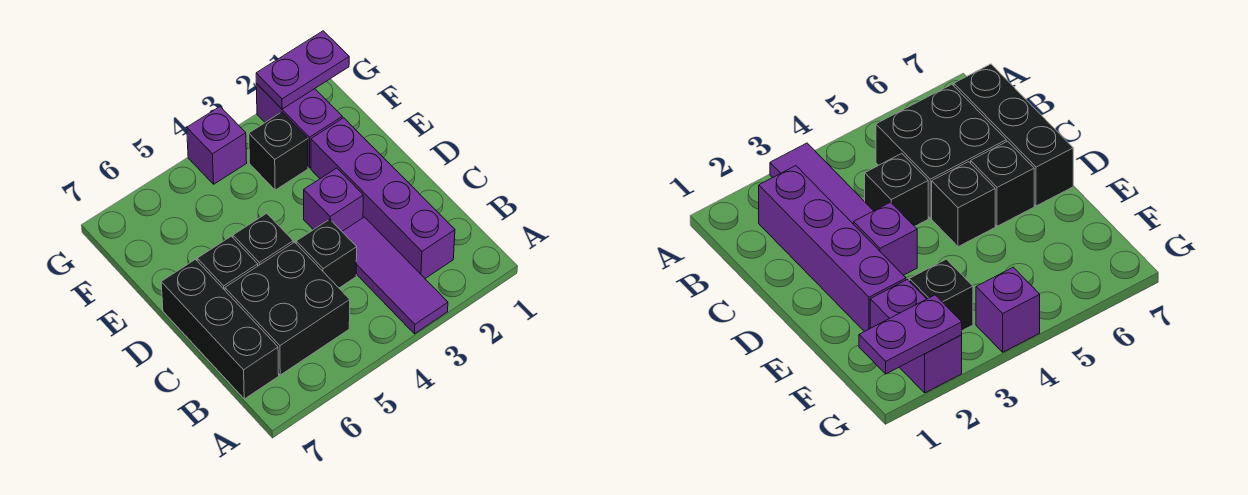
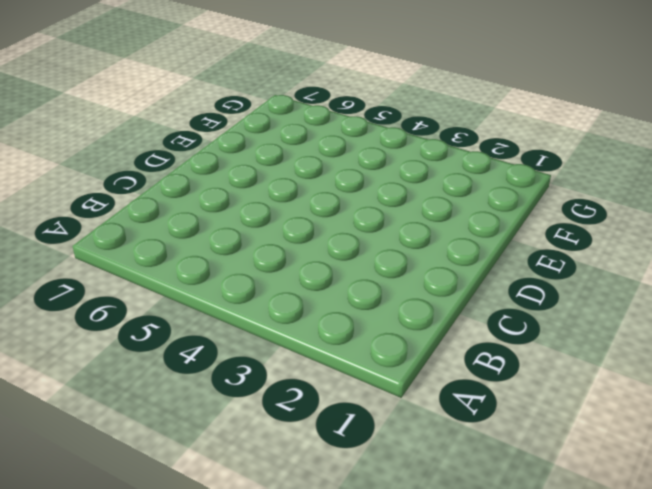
none -> purple tile A3:C3 level 1
none -> purple brick B2:E2 level 1
none -> black brick B5:C6 level 1

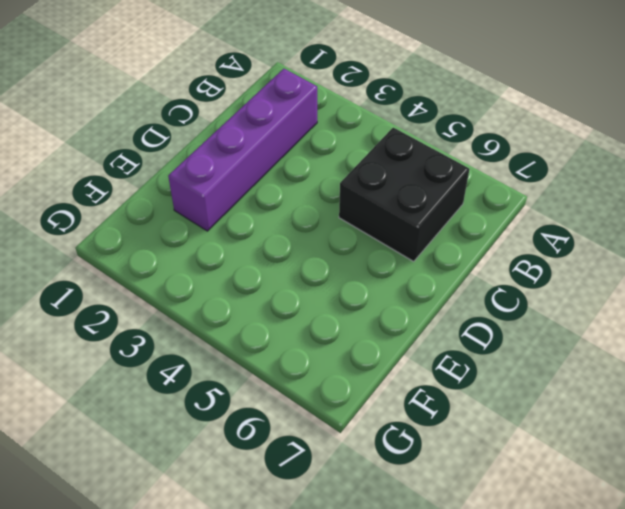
none -> purple tile A3:C3 level 1
none -> black brick B7:D7 level 1
none -> black brick C4 level 1

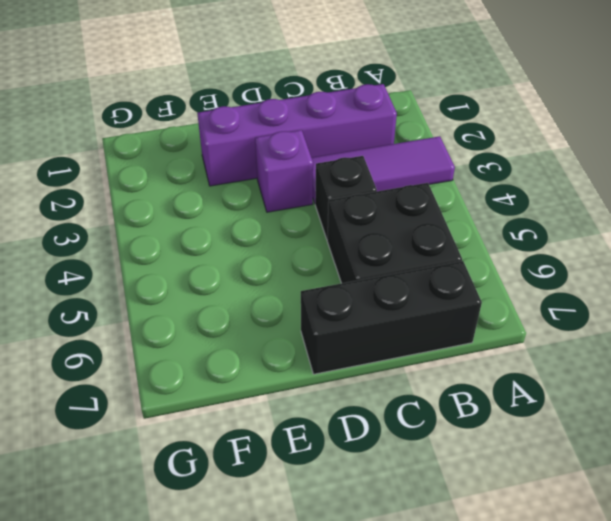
none -> black brick D5 level 1
none -> black brick D6 level 1
none -> purple brick F2:G2 level 1

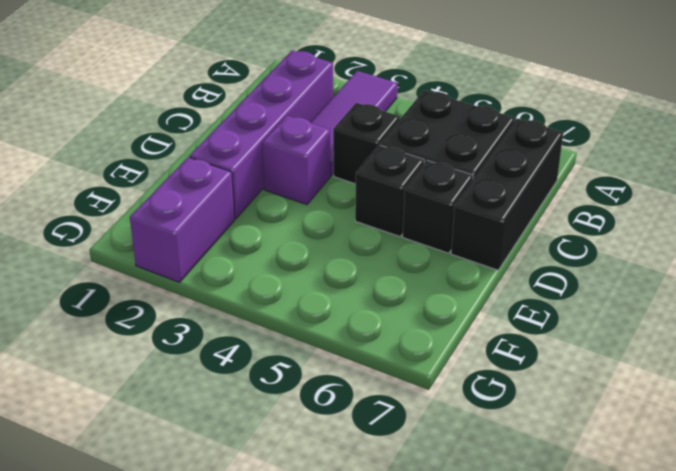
none -> black brick F3 level 1
none -> purple brick G4 level 1
none -> purple plate G1:G2 level 2

